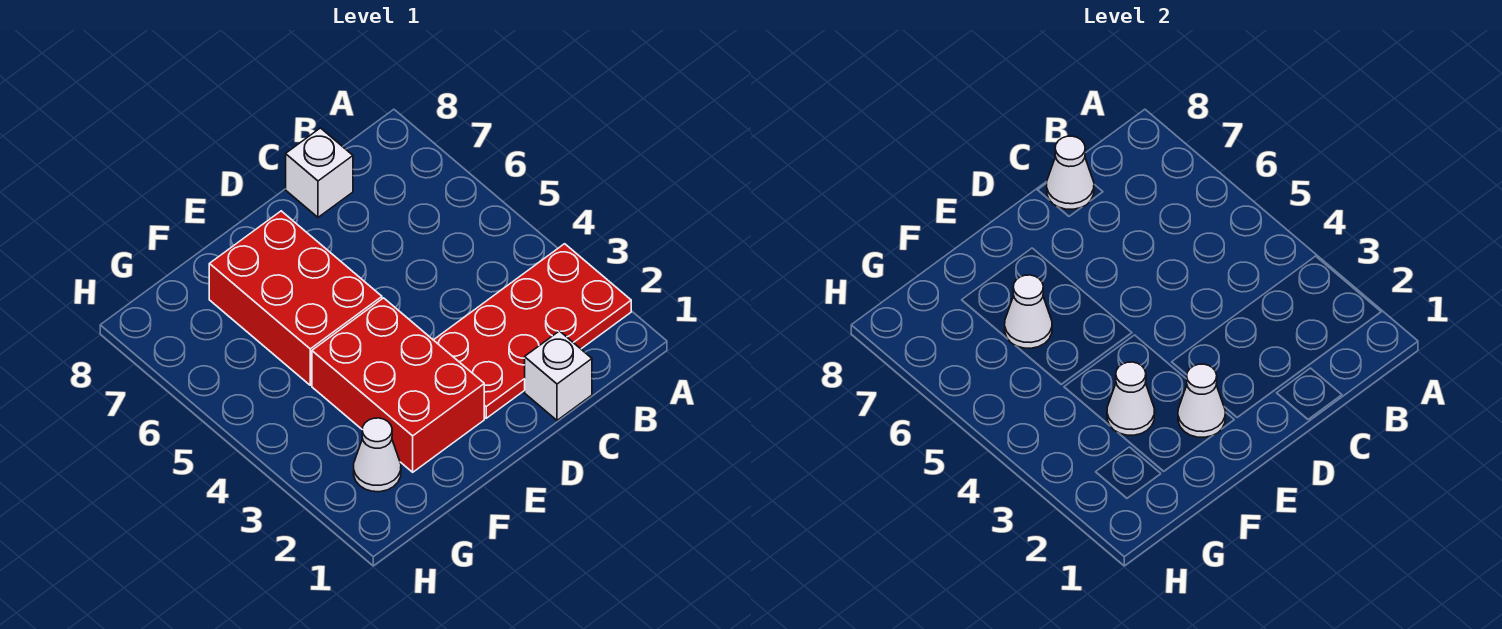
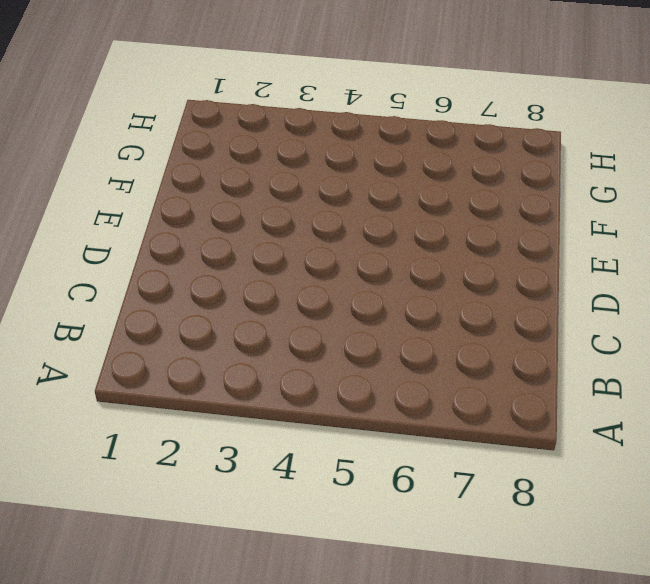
none -> red plate A2:D3 level 1
none -> white brick C1 level 1

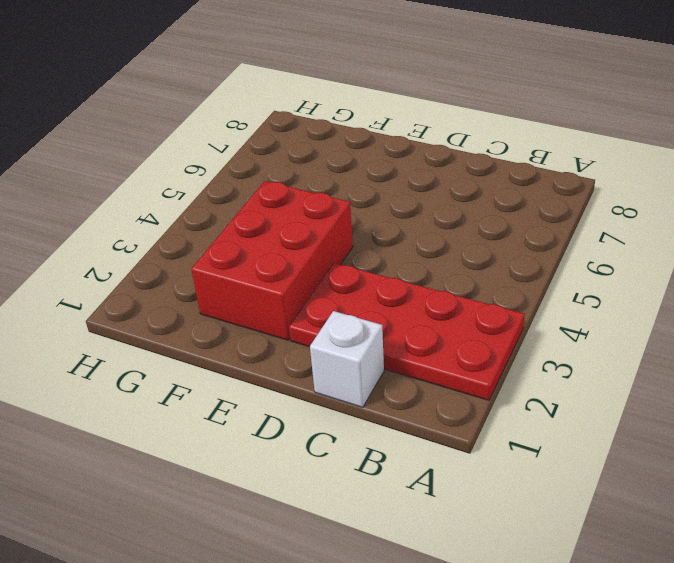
none -> white brick C8 level 1
none -> red brick E5:F7 level 1

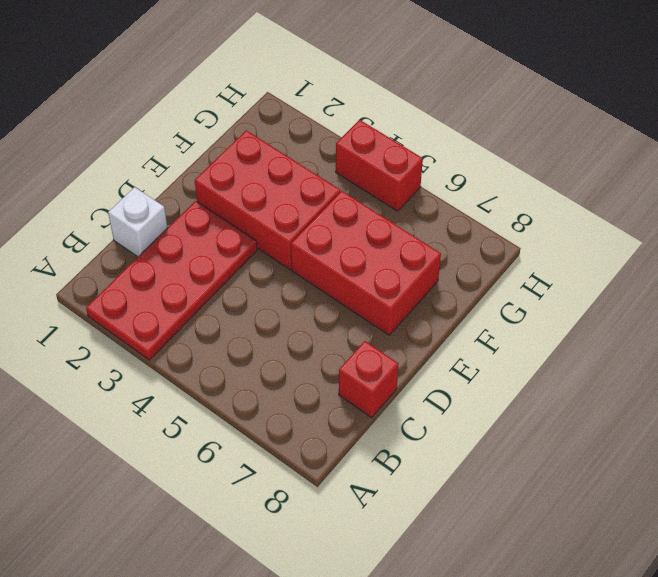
red brick C8 level 1 -> white brick C8 level 1
red brick H4:H5 level 1 -> none
none -> white cone G2 level 1
none -> white cone C8 level 2

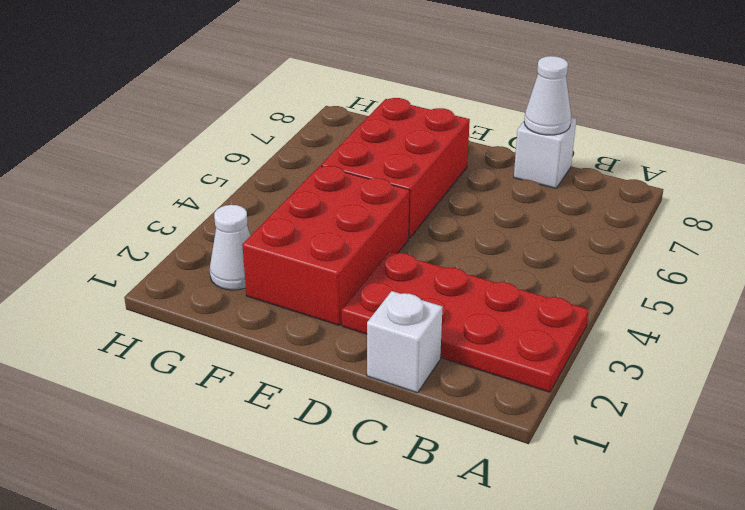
none -> white cone E2 level 2
none -> white cone F3 level 2

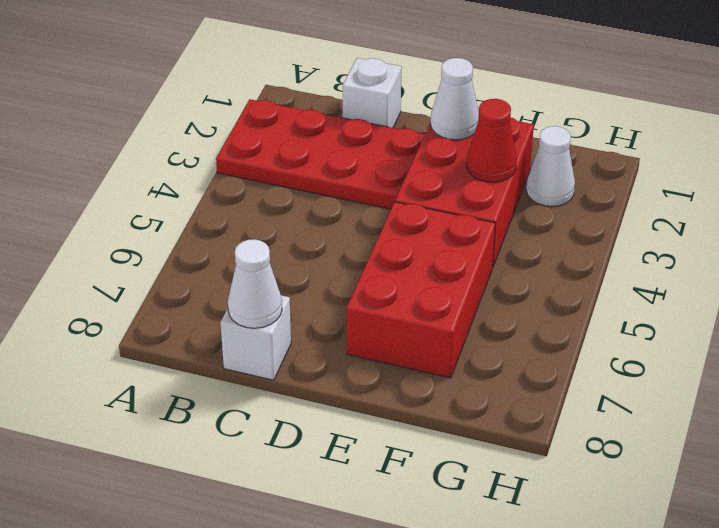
red cone F3 level 2 -> white cone F3 level 2
none -> white cone F6 level 2

